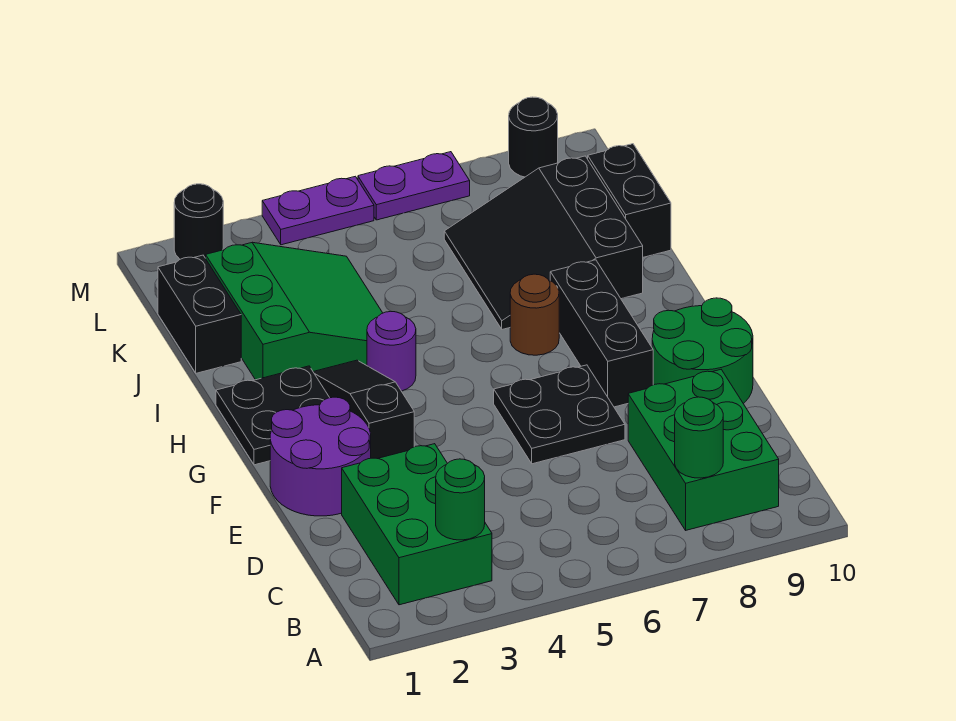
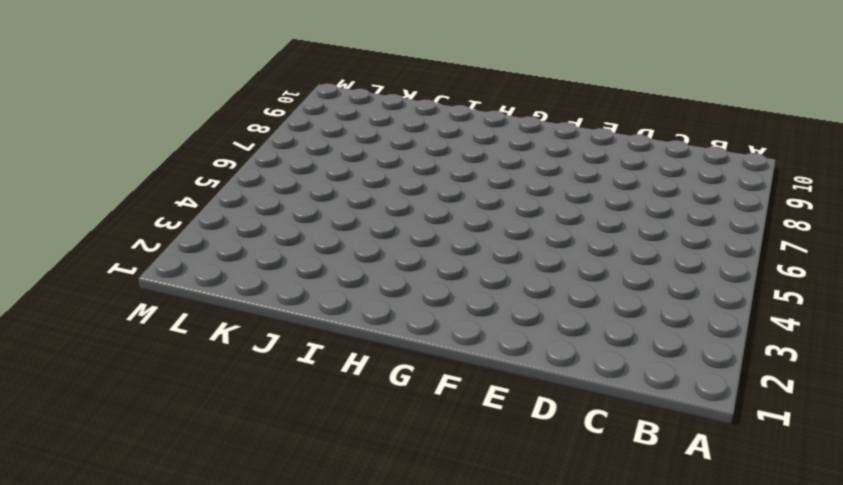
none -> green brick B2:D3 level 1
none -> green brick B8:D9 level 1
none -> purple round brick E1:F2 level 1

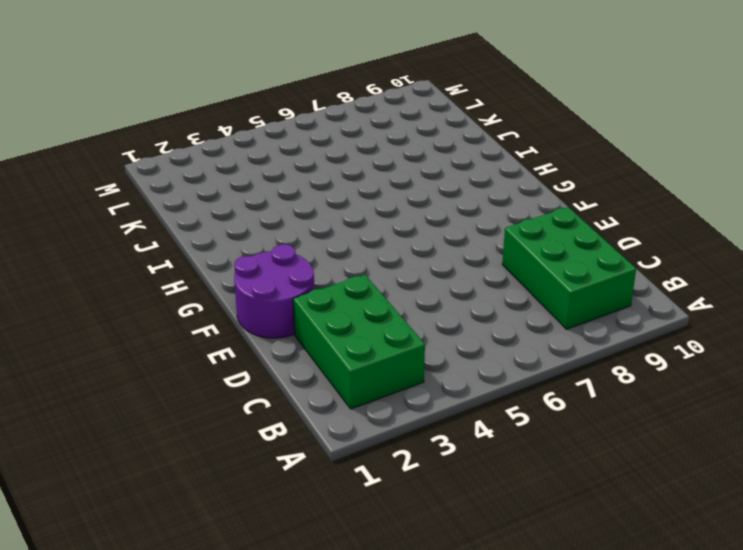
none -> black plate E6:F7 level 1
none -> green round brick E9:F10 level 1
none -> black slope F3:H3 level 1 top F

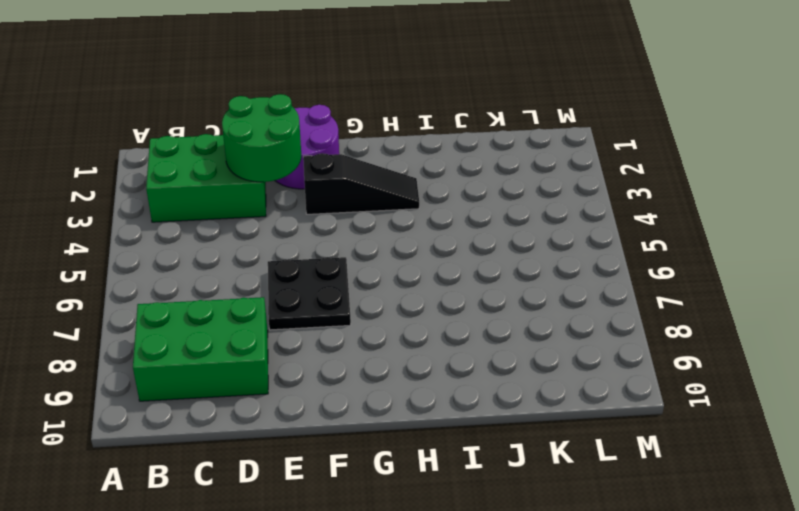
green round brick D2:E3 level 2 -> green round brick E9:F10 level 1
none -> black brick F8:H8 level 1
none -> black plate G1:H2 level 1
none -> purple round brick H4 level 1

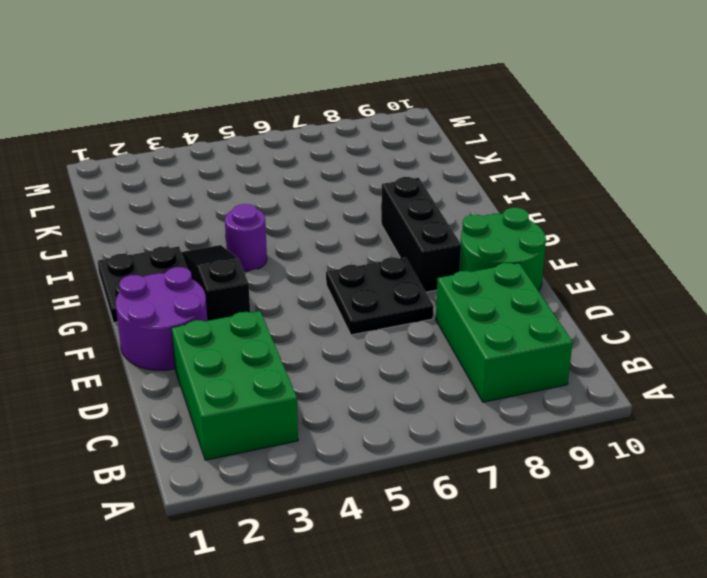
none -> brown round brick H7 level 1
none -> green slope I2:K4 level 1 top 2
none -> black slope I7:K9 level 1 top 9

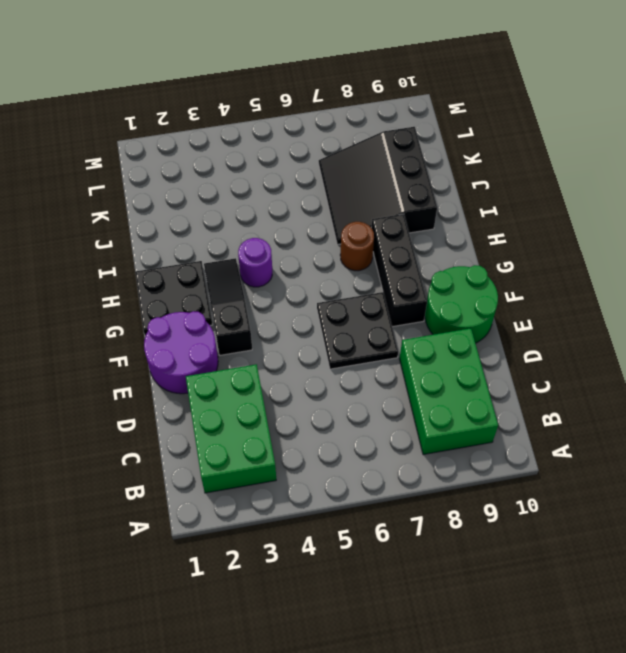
none -> green slope I2:K4 level 1 top 2
none -> black brick J1:K1 level 1
none -> black brick J10:K10 level 1

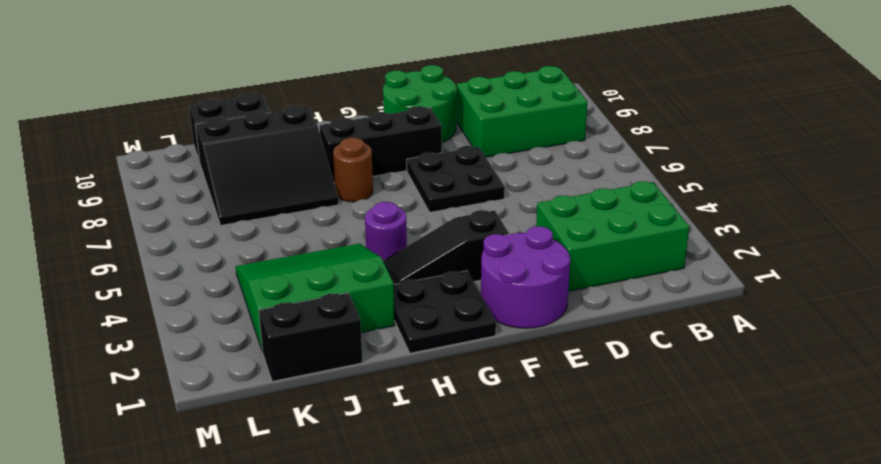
none -> black round brick M2 level 1
none -> purple plate M4:M5 level 1
none -> purple plate M6:M7 level 1

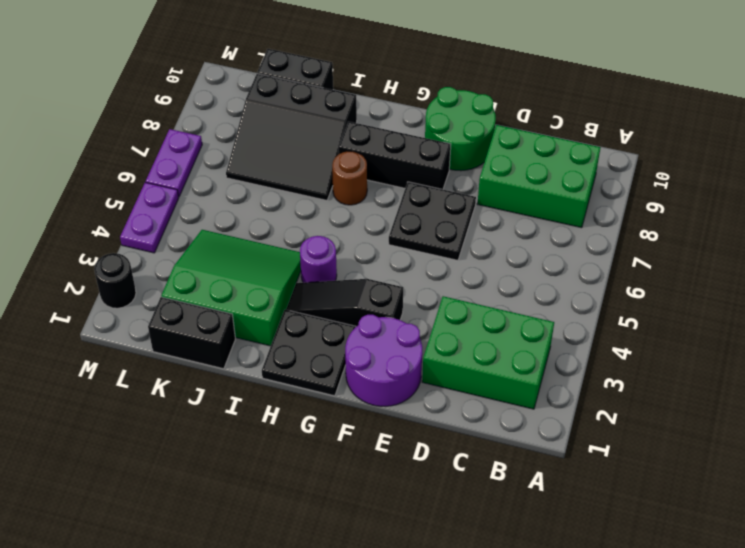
none -> black round brick M9 level 1
none -> green round brick B3 level 2
none -> green round brick B8 level 2

